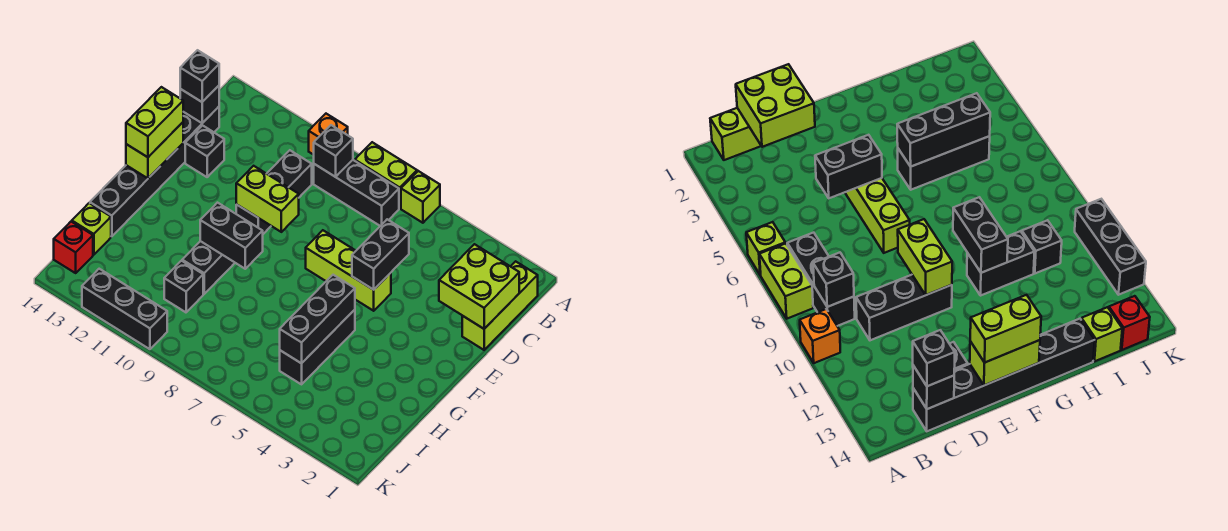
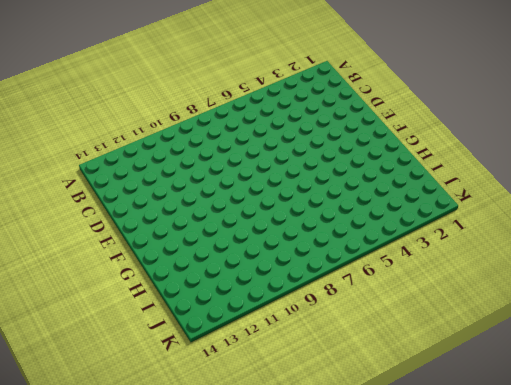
none -> lime brick A6 level 1
none -> lime brick A7:A8 level 1
none -> orange brick A10 level 1

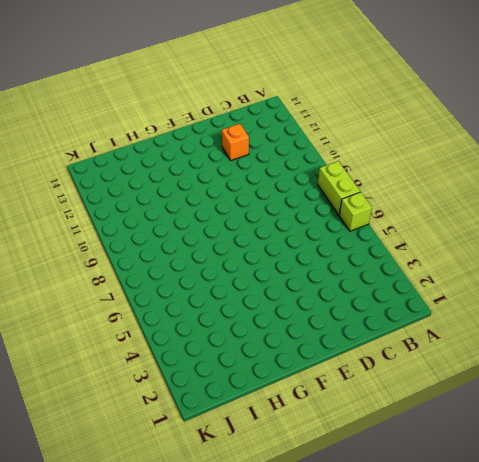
orange brick D12 level 1 -> orange brick A10 level 1
none -> lime brick B1:D1 level 1
none -> black brick B7:B9 level 1
none -> black brick C10:E10 level 1

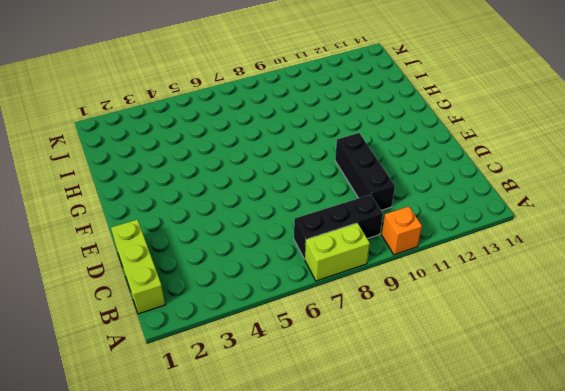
none -> lime brick A6 level 1
none -> black brick C14:H14 level 1
none -> black brick D13 level 1

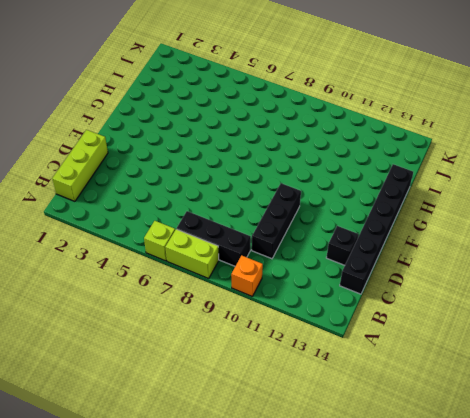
none -> lime brick E5:E7 level 1
none -> black brick G5:I5 level 1
none -> black brick G10:H10 level 1

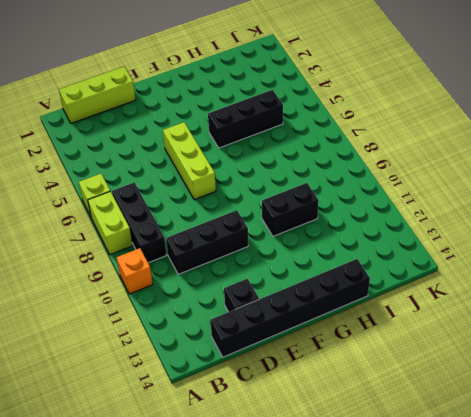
none -> black brick I10 level 1
none -> lime brick I14 level 1
none -> red brick J14 level 1

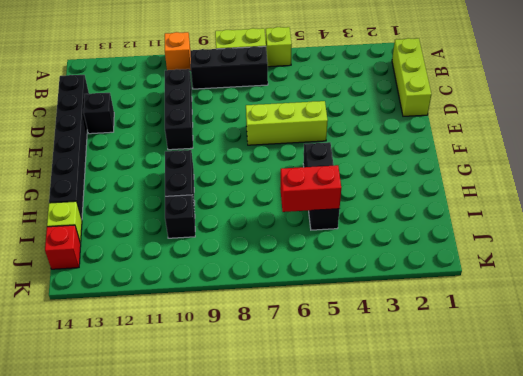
red brick I5:I6 level 2 -> black brick G5:I5 level 2
none -> black brick K10:K12 level 1
none -> black brick B9 level 2
none -> lime brick C1:D2 level 2

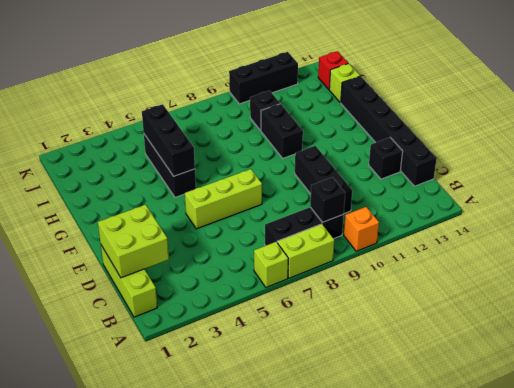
none -> black brick C14 level 2
none -> black brick D5:E5 level 2
none -> lime brick E9:E10 level 2

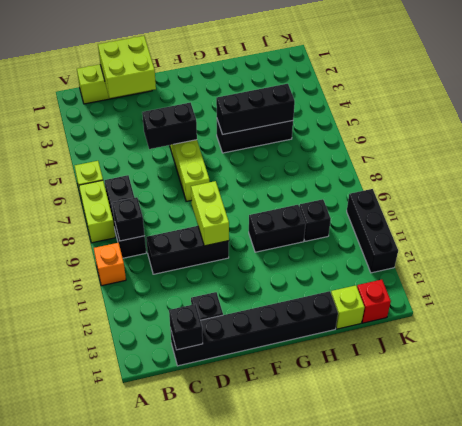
none -> lime brick E14:F14 level 2
none -> black brick G9:G10 level 2
none -> black brick C14 level 3

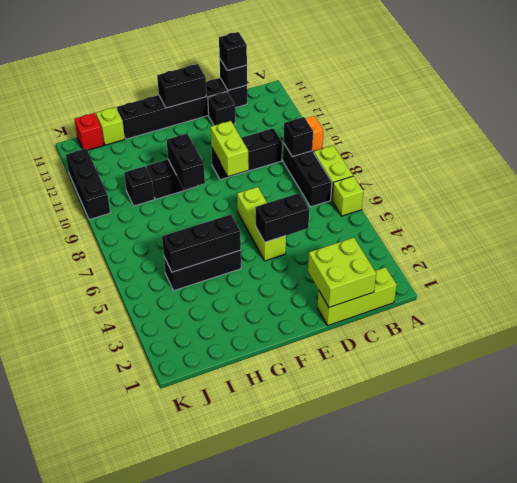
black brick E14:F14 level 2 -> lime brick E14:F14 level 2
none -> lime brick E14:F14 level 3

